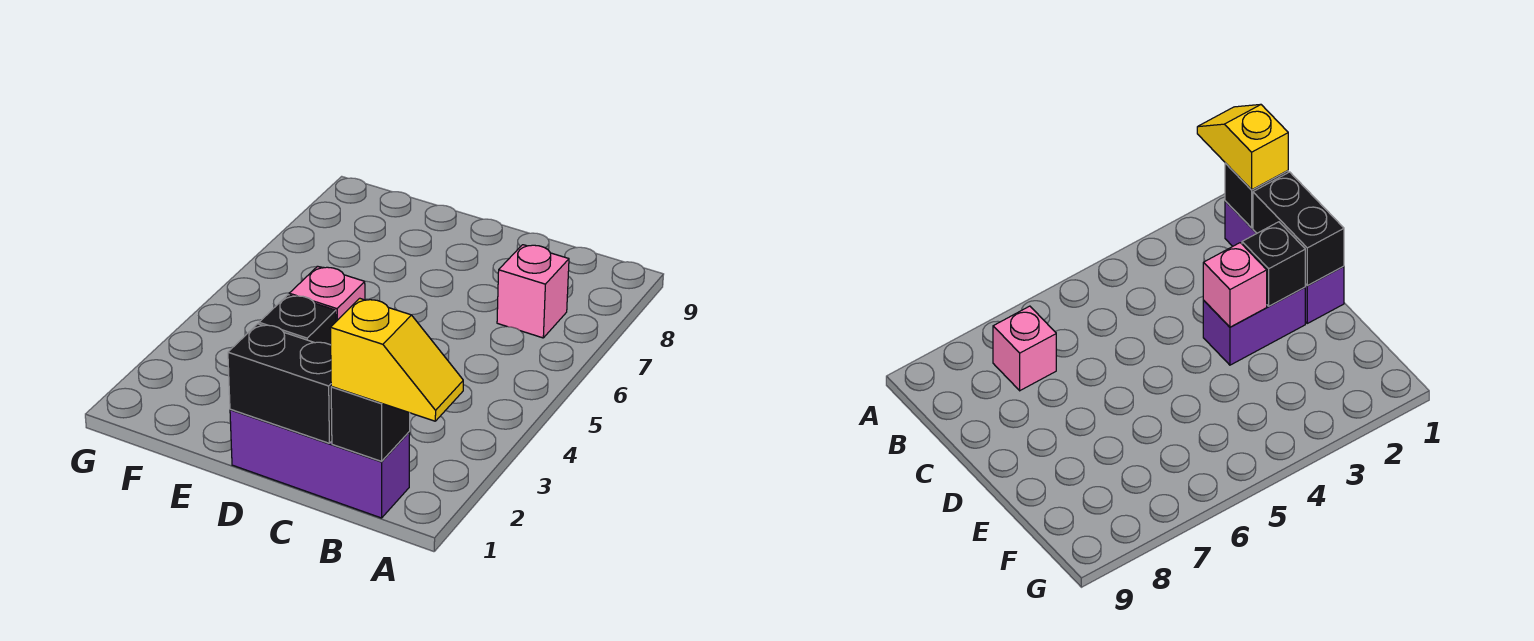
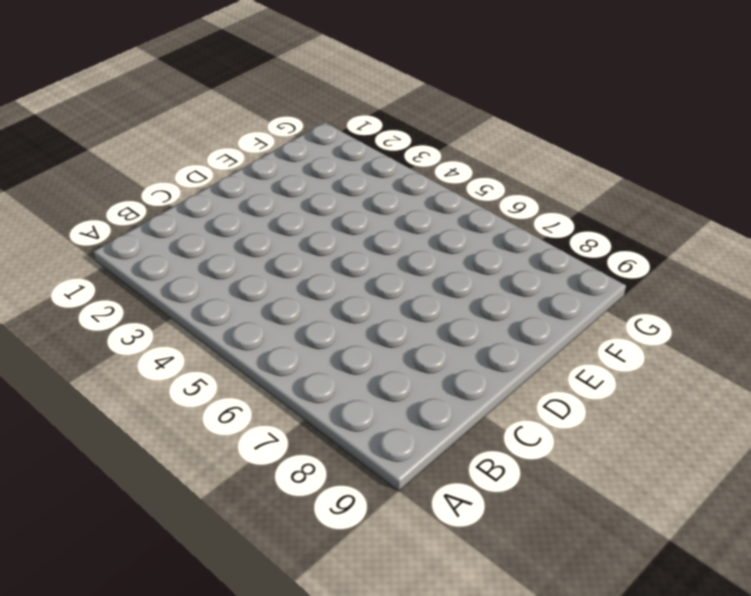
none -> purple brick B1:D1 level 1
none -> pink brick B7 level 1

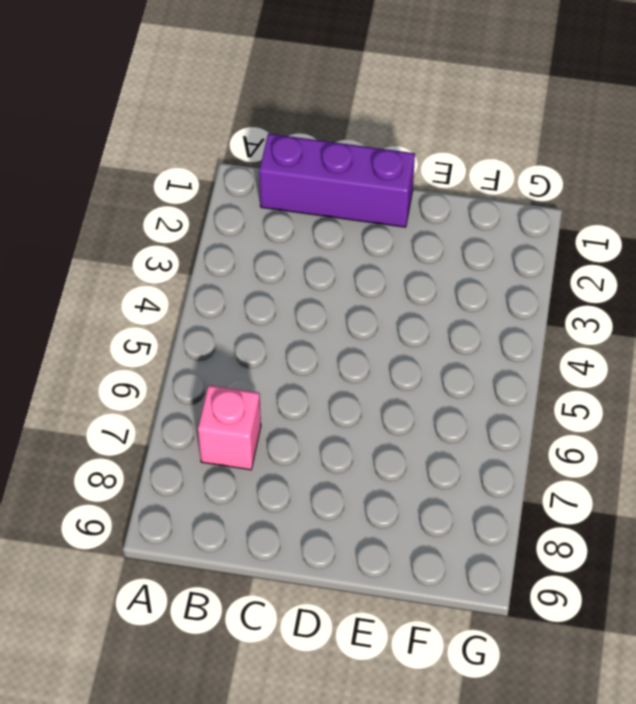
none -> purple brick D2:D3 level 1
none -> black brick B1 level 2

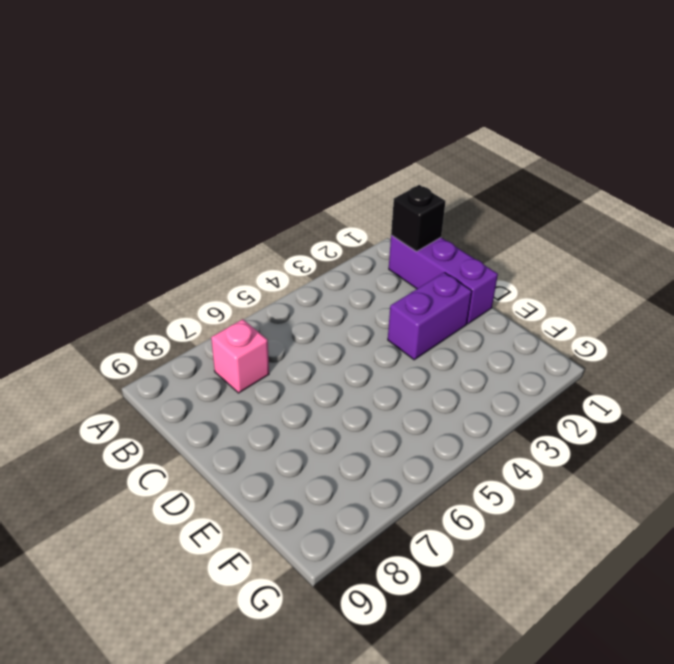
none -> black brick C1:D1 level 2
none -> black brick D2 level 2

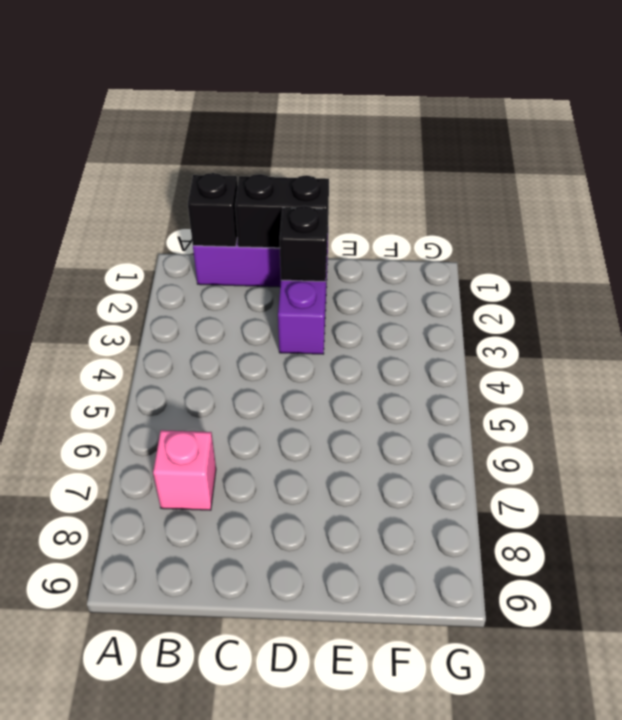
none -> pink brick D3 level 2
none -> yellow slope A1:B1 level 3 top B

